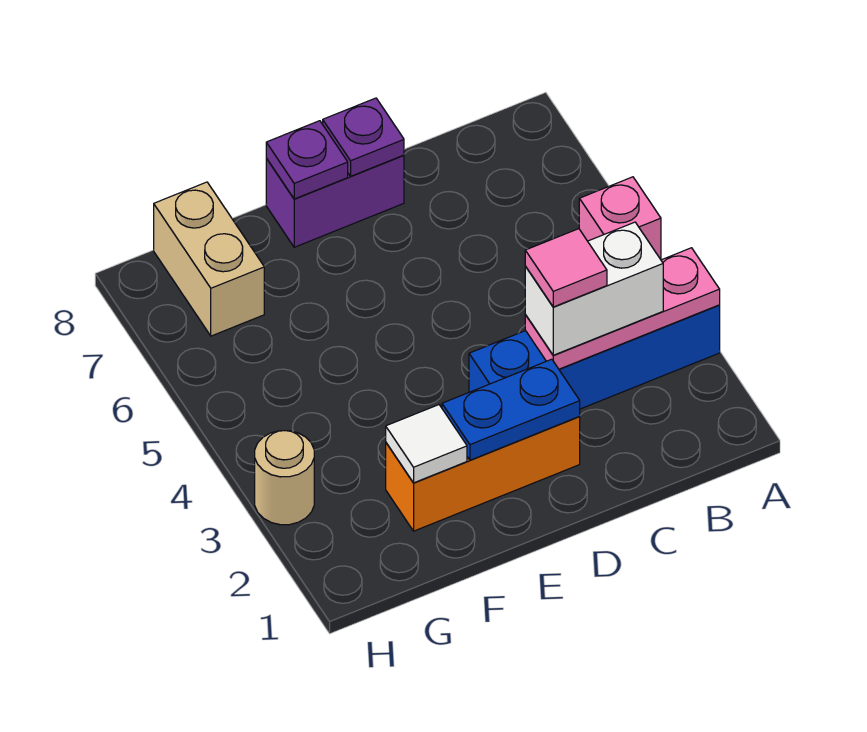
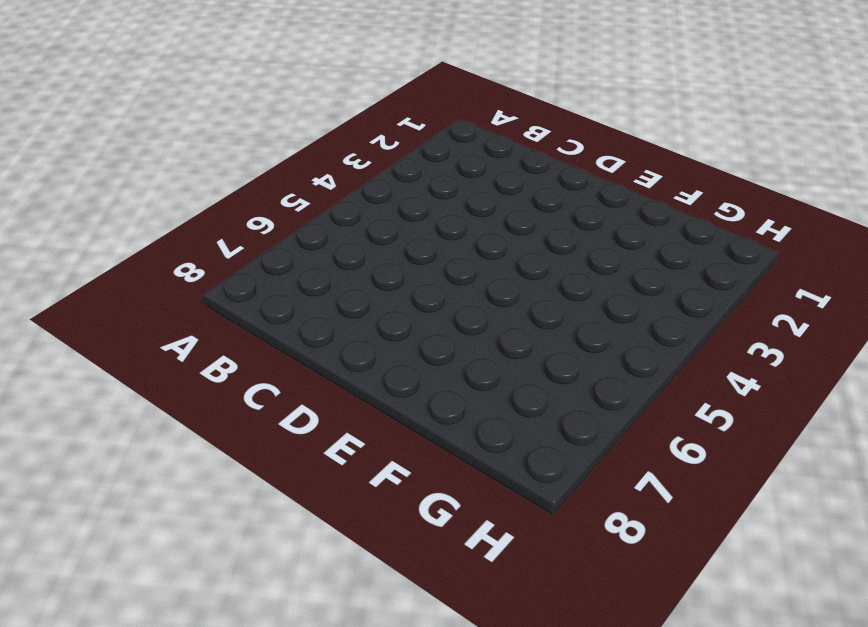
none -> blue brick A3:D3 level 1
none -> pink brick A5 level 1
none -> orange brick D2:F2 level 1

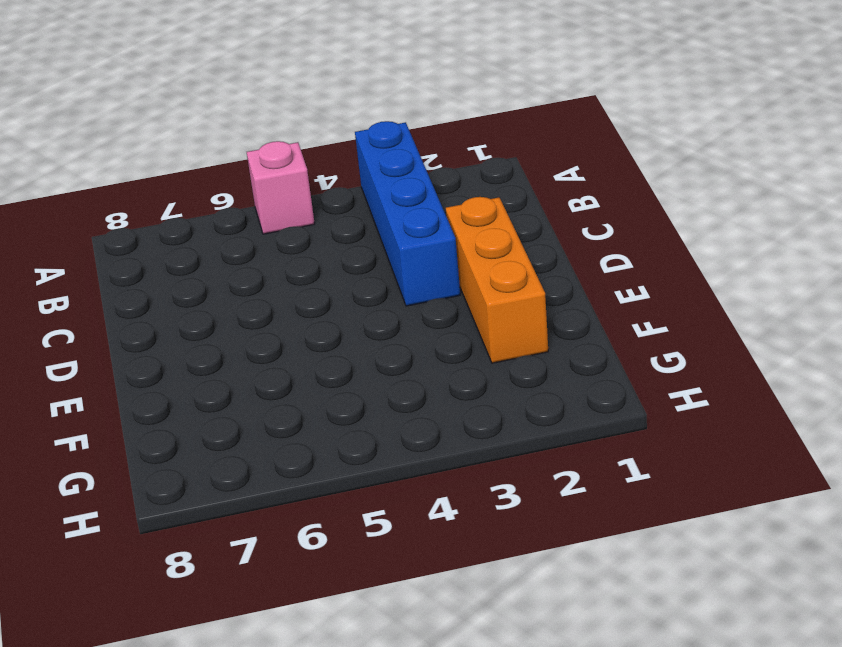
none -> purple brick D8:E8 level 1
none -> tan brick G7:G8 level 1
none -> tan round brick H3 level 1

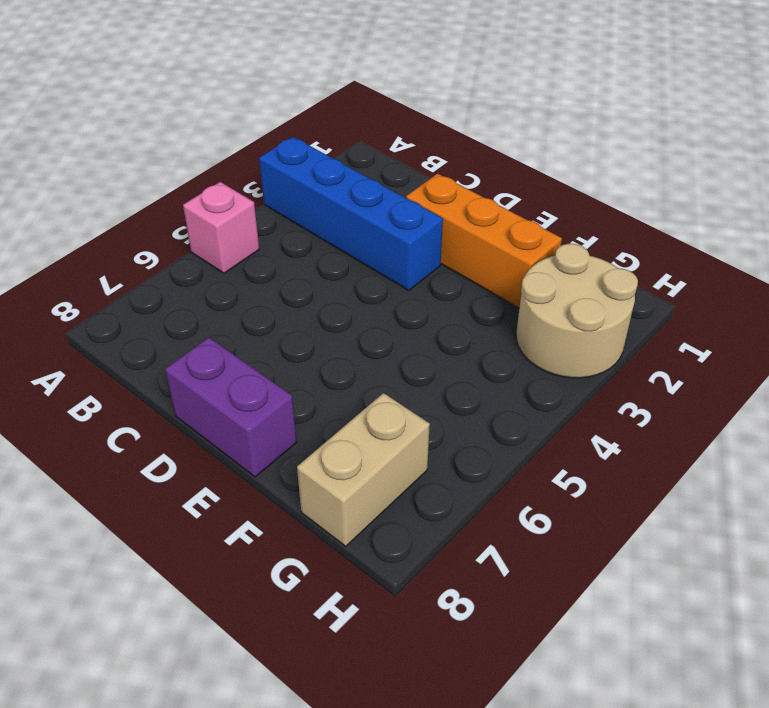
tan round brick G2:H3 level 1 -> tan round brick H3 level 1
none -> pink plate A3:C3 level 2
none -> blue plate D2:E2 level 2
none -> purple plate D8 level 2

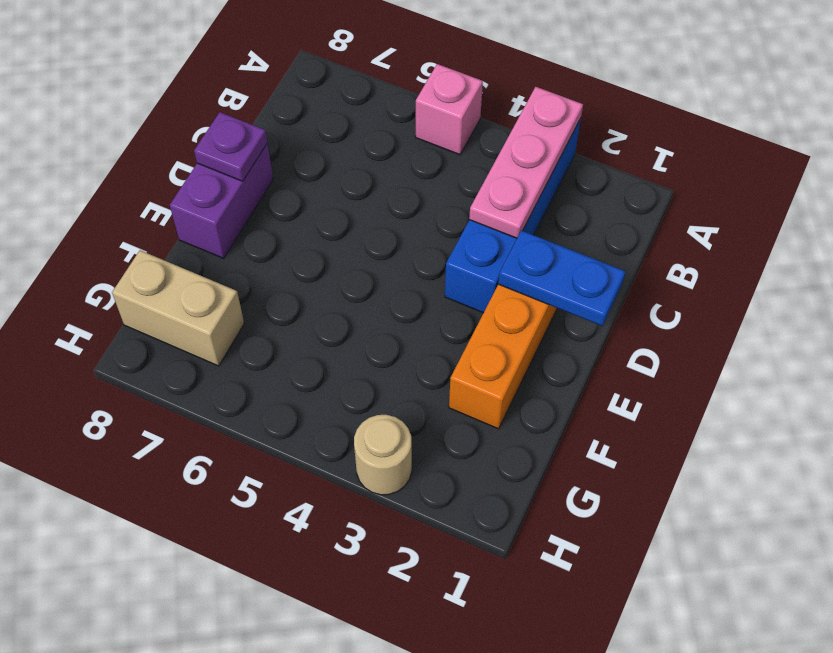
blue plate D1:D2 level 2 -> blue plate D2:E2 level 2
none -> purple plate E8 level 2
none -> white tile F2 level 2
none -> white brick B3:C3 level 3

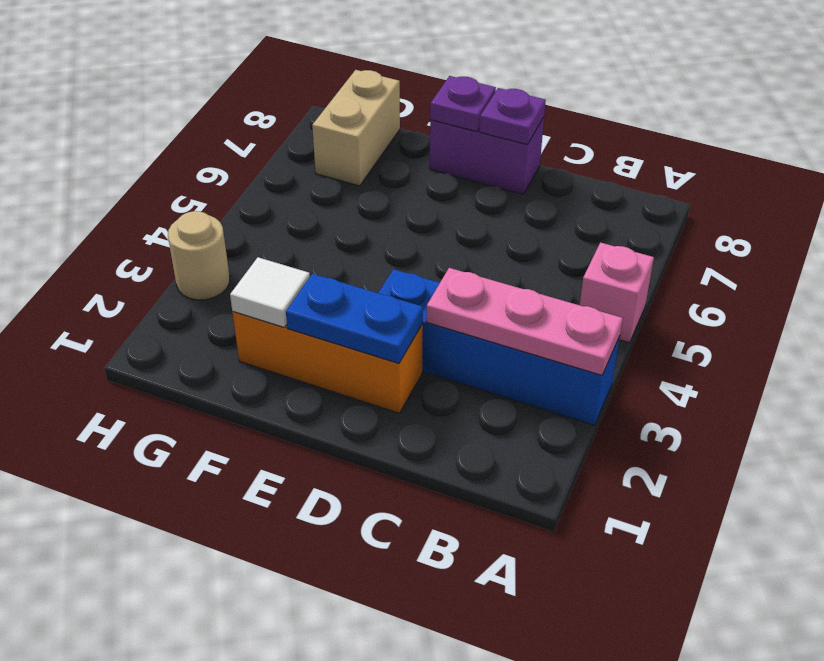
none -> white brick B3:C3 level 3
none -> pink tile C3 level 4

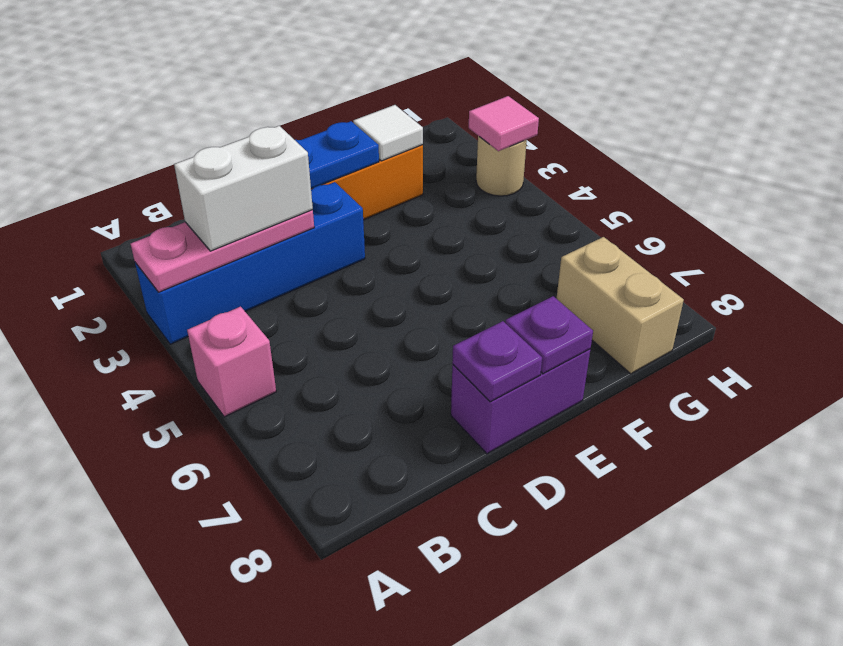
pink tile H3 level 2 -> pink tile C3 level 4

